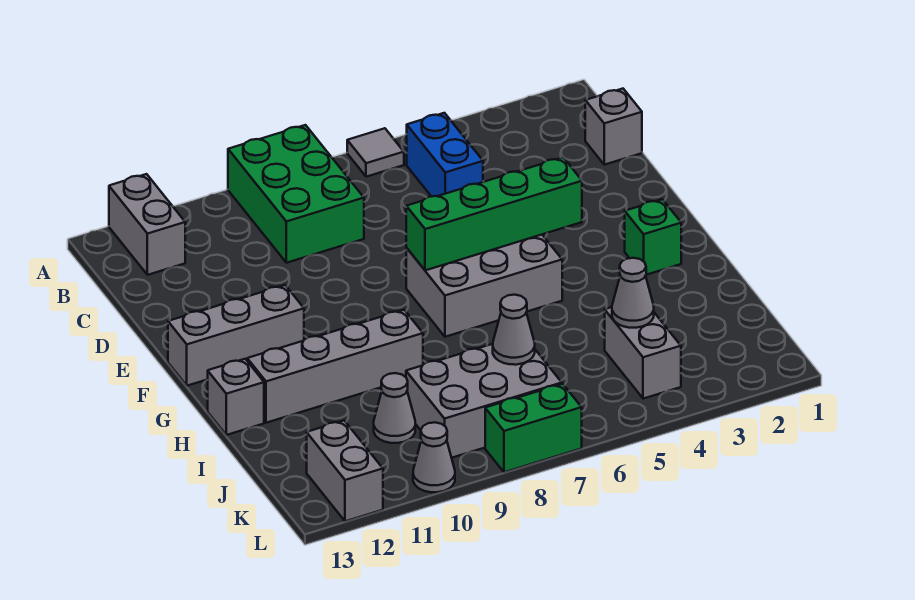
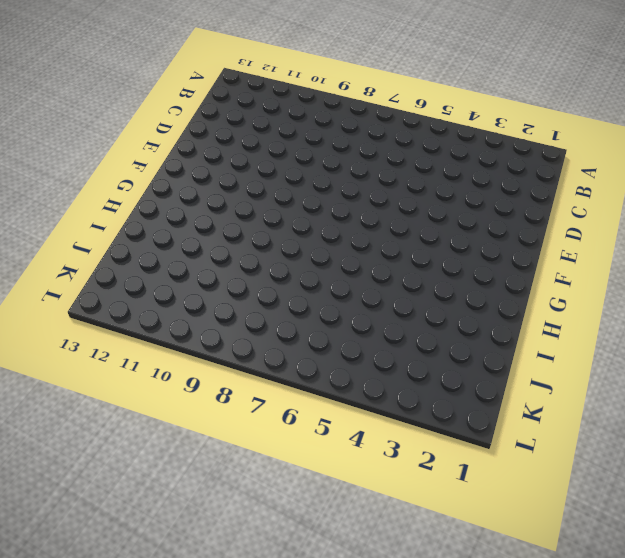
none -> grey tile A6 level 1
none -> green brick A8:C9 level 1
none -> grey brick A12:B12 level 1

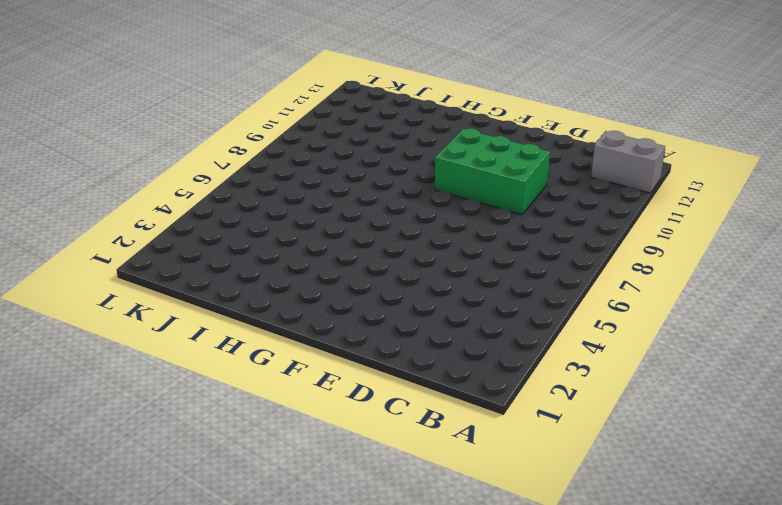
green brick D9:F10 level 1 -> green brick A8:C9 level 1
none -> grey tile A6 level 1
none -> blue brick B5:C5 level 1
none -> grey brick C1 level 1

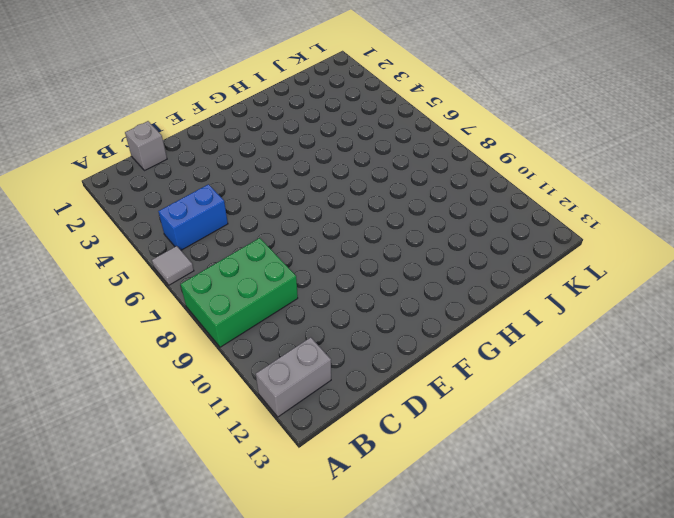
none -> grey brick F5:G7 level 1
none -> grey brick F11:F13 level 1
none -> green brick G2 level 1

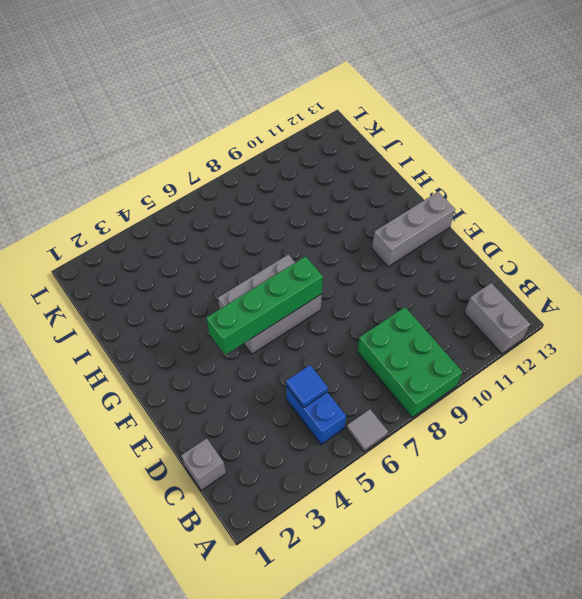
blue tile C5 level 2 -> none
none -> green brick G2 level 1
none -> grey brick H9:H12 level 1
none -> grey brick H13 level 1

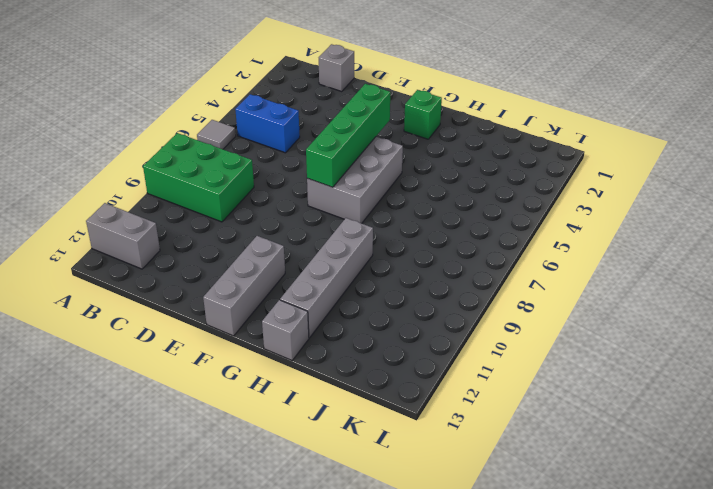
none -> grey brick J4:K4 level 1
none -> grey brick J7:K9 level 1
none -> grey cone J10 level 1

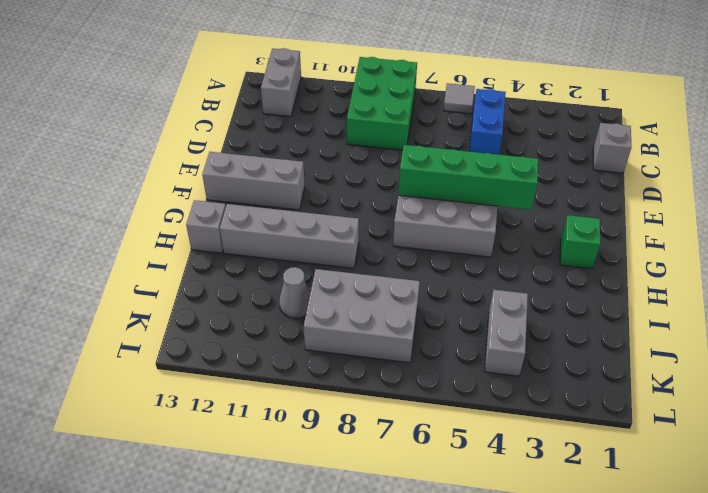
none -> grey brick K12:L12 level 1
none -> green brick L7:L8 level 1
none -> grey cone L10 level 1

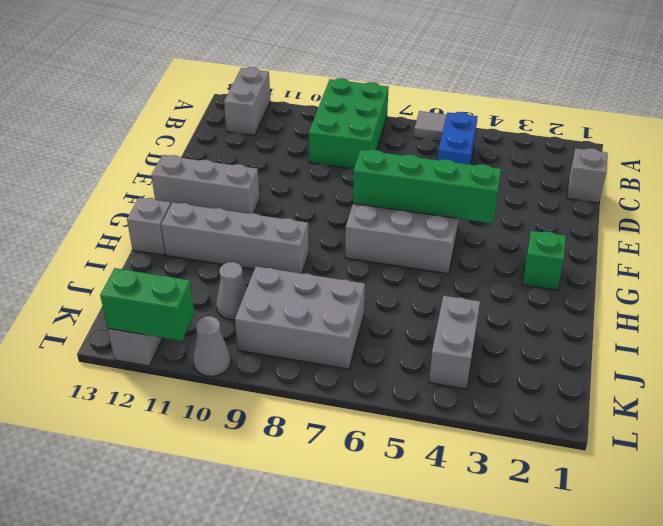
green brick L11:L12 level 2 -> green brick L7:L8 level 1
none -> grey cone J4 level 2
none -> grey cone J7 level 2

